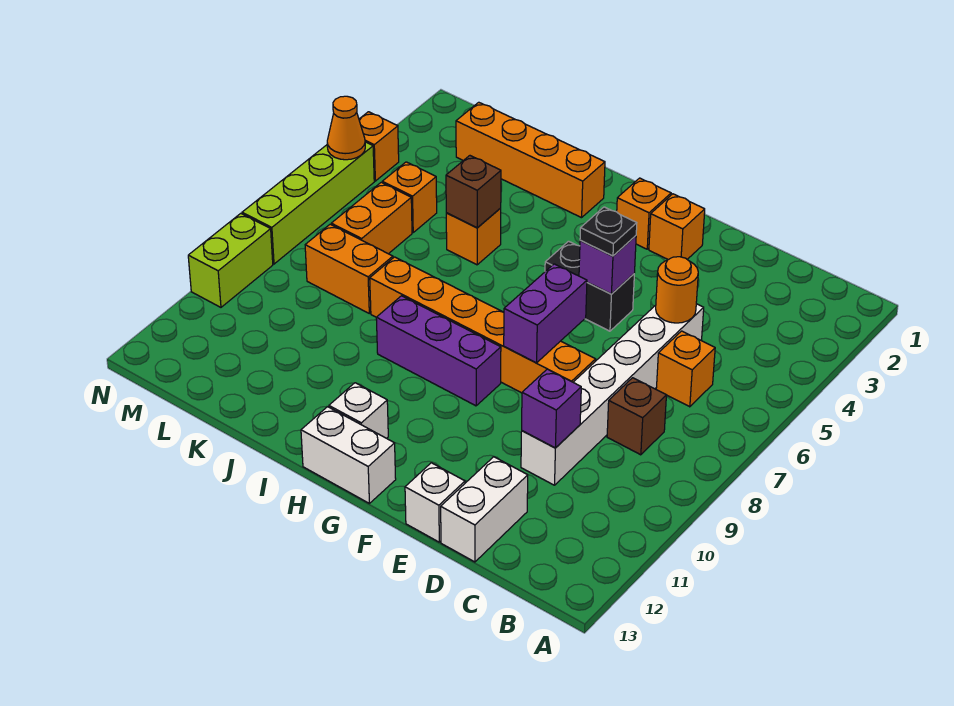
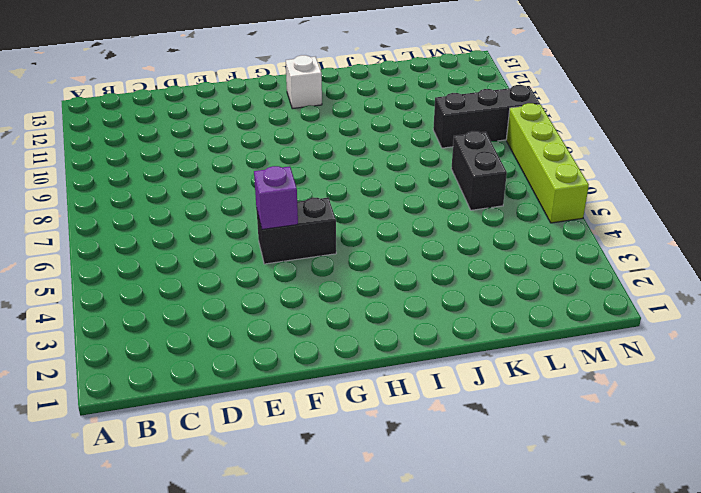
black brick L6:L7 level 1 -> orange brick L6:L7 level 1
black brick L9:N9 level 1 -> lime brick N9:N10 level 1
none -> orange brick C6 level 1
none -> brown brick C8 level 1
none -> white brick D5:D10 level 1

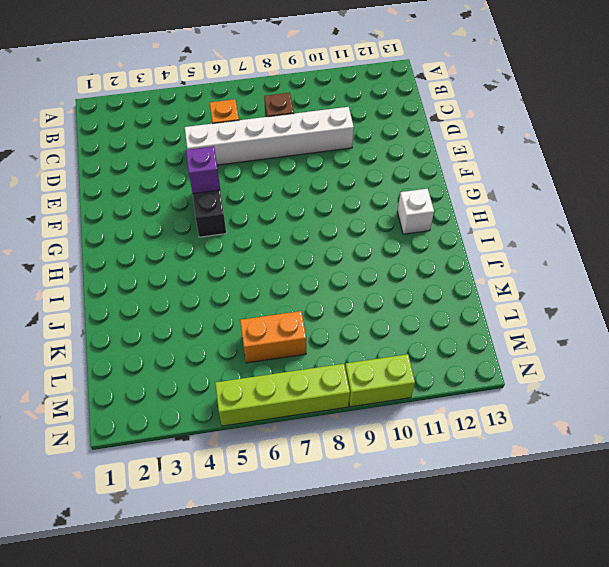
none -> white brick D12:D13 level 1
none -> orange brick E8:J8 level 1
none -> white brick E13 level 1

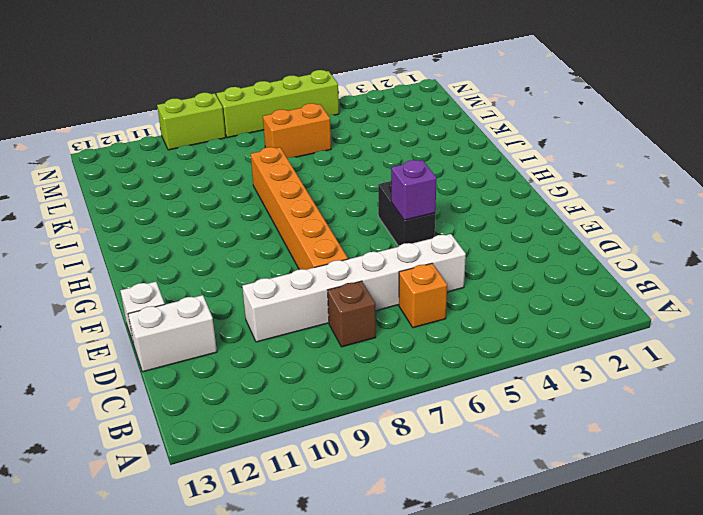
none -> orange brick F2 level 1
none -> orange brick G2 level 1
none -> purple brick G9:I9 level 1

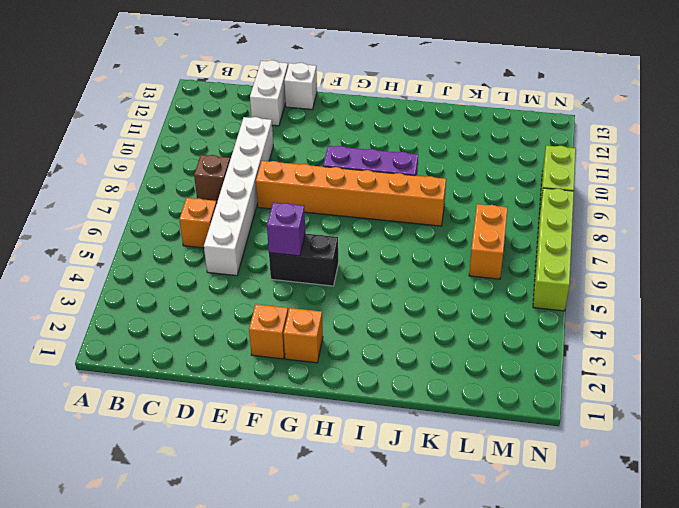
none -> white brick G13:H13 level 1
none -> white brick H12 level 1
none -> orange brick I2:L2 level 1

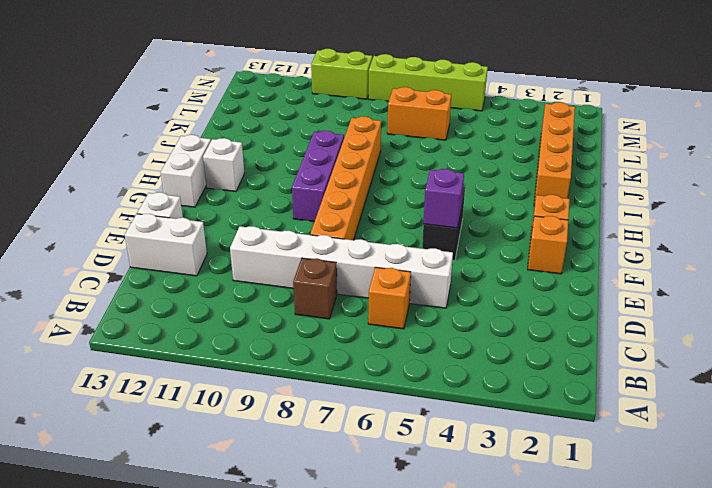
none -> orange brick J5 level 1
none -> orange brick K8:L8 level 1
none -> orange brick L5 level 1

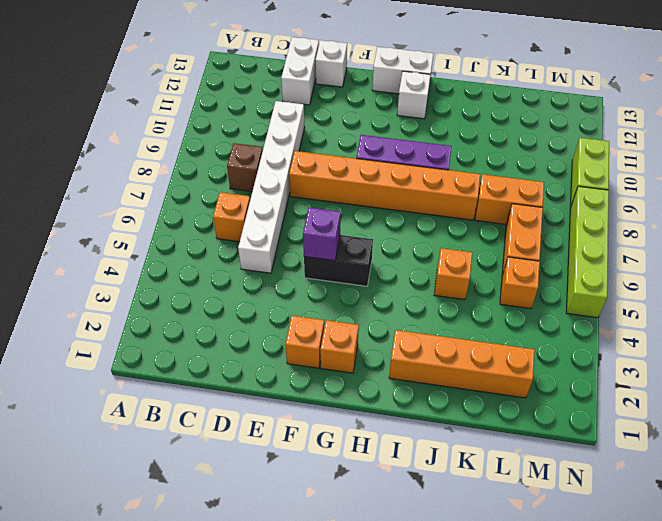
none -> orange brick N4 level 1
none -> orange round brick D5 level 2
none -> purple brick D10 level 2

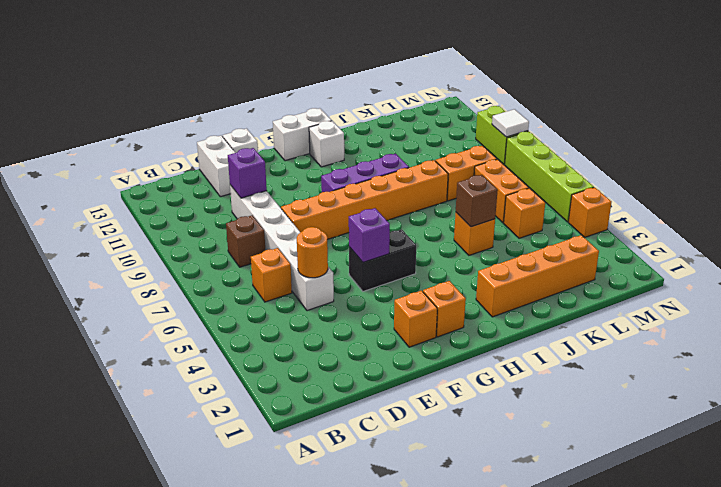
white tile N9 level 2 -> none
none -> purple brick F7:F8 level 2
none -> orange cone N5 level 2
none -> black plate F5 level 3

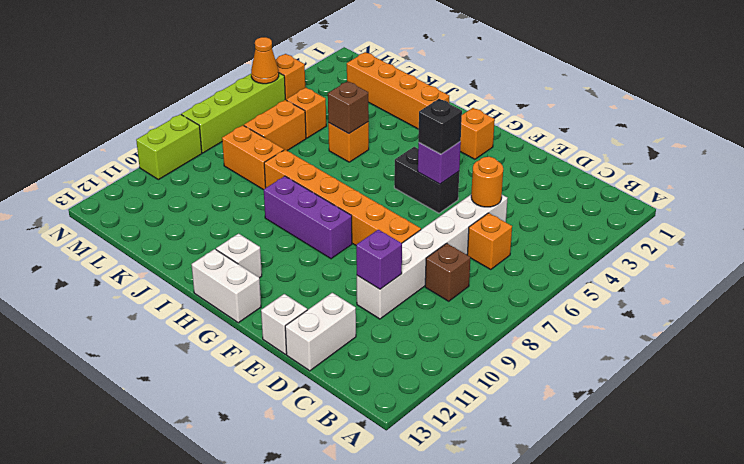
black brick F5 level 3 -> black plate F5 level 3
none -> orange brick F2 level 1
none -> purple brick F7:F8 level 2

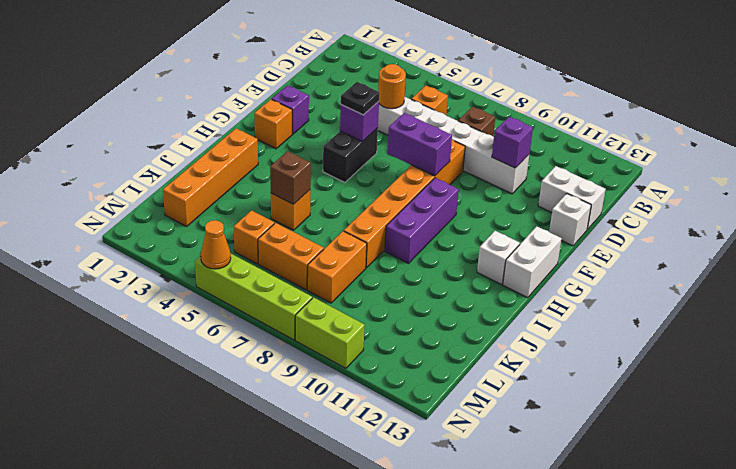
purple brick F2 level 1 -> orange brick F2 level 1
none -> orange brick N4 level 1

